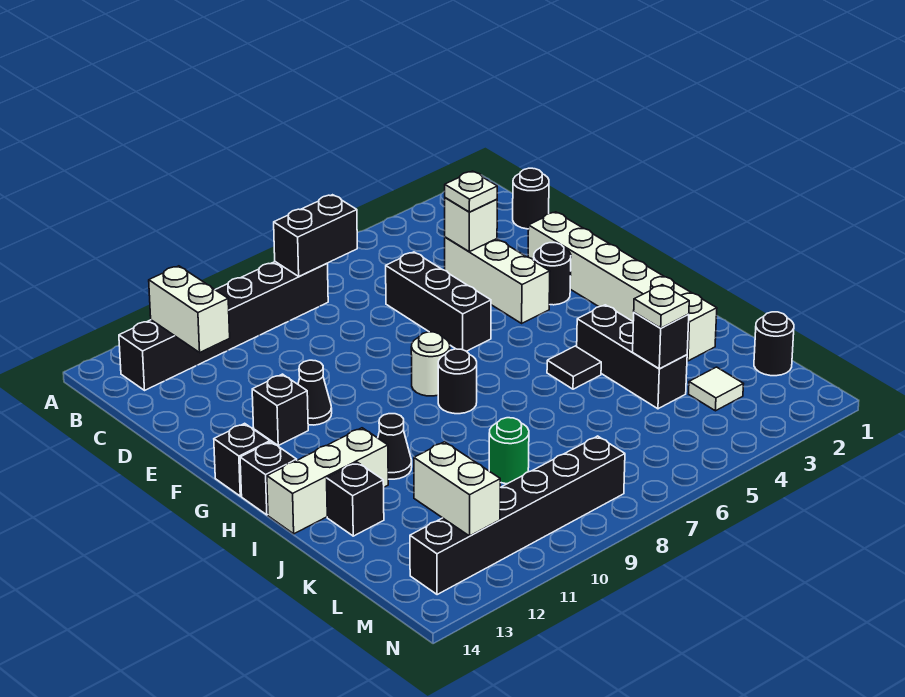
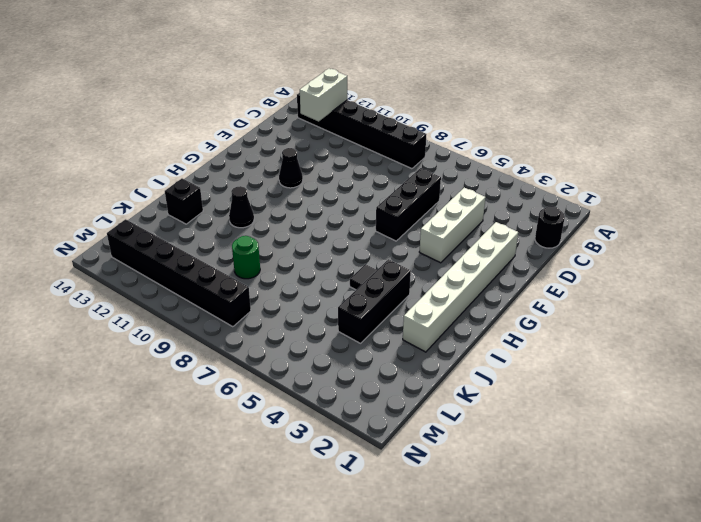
none -> black round brick F3 level 1
none -> black brick F12 level 1
none -> white round brick G8 level 1

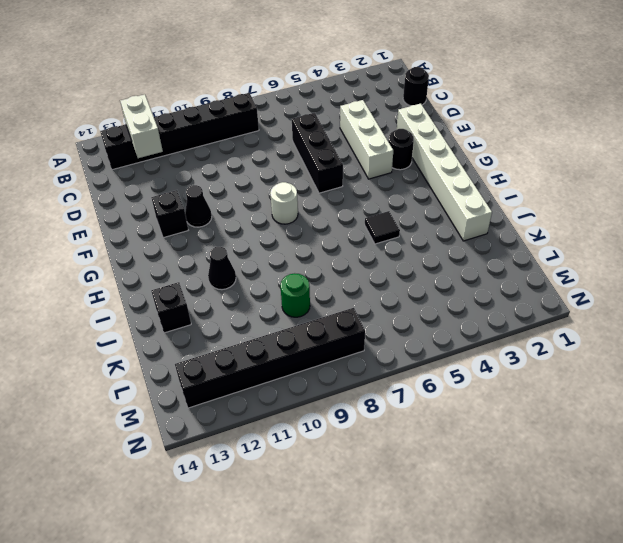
none -> black brick G14 level 1
none -> black round brick H8 level 1
none -> black brick H14 level 1

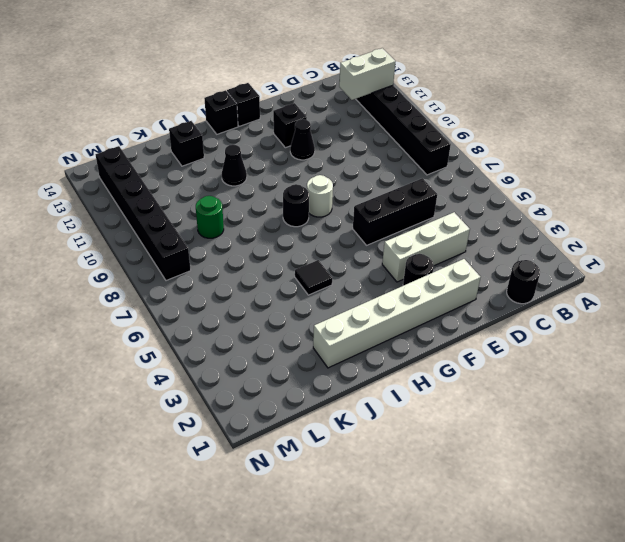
none -> black brick I4:K4 level 1
none -> white brick I12:I14 level 1
none -> black round brick L1 level 1

